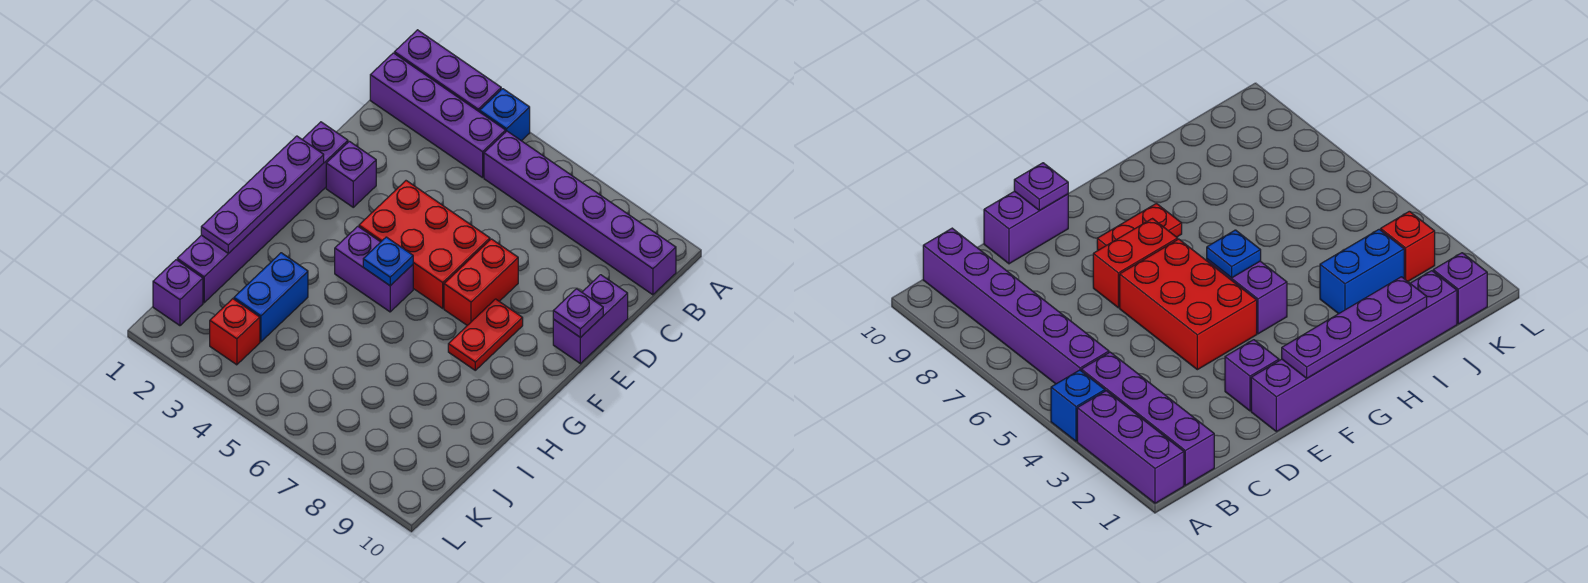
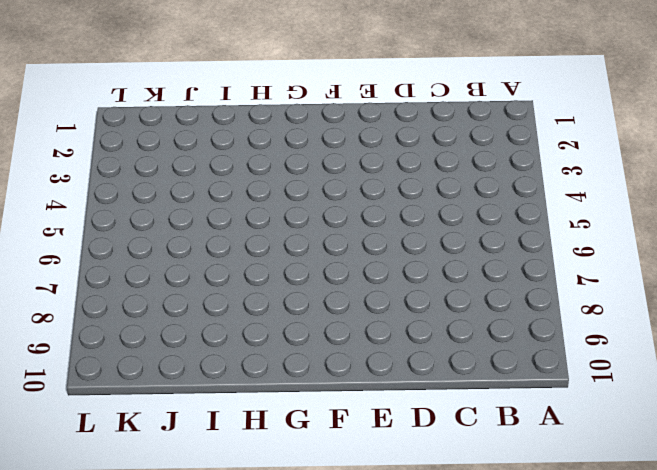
none -> purple brick A1:A3 level 1
none -> blue brick A4 level 1
none -> purple brick B1:B4 level 1

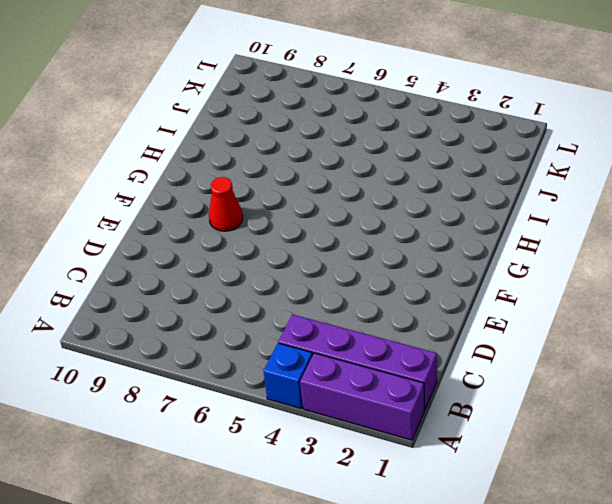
red cone F8 level 1 -> red plate F8:G8 level 1
none -> purple brick B5:B10 level 1
none -> purple brick D10:E10 level 1
none -> purple brick E1:J1 level 1

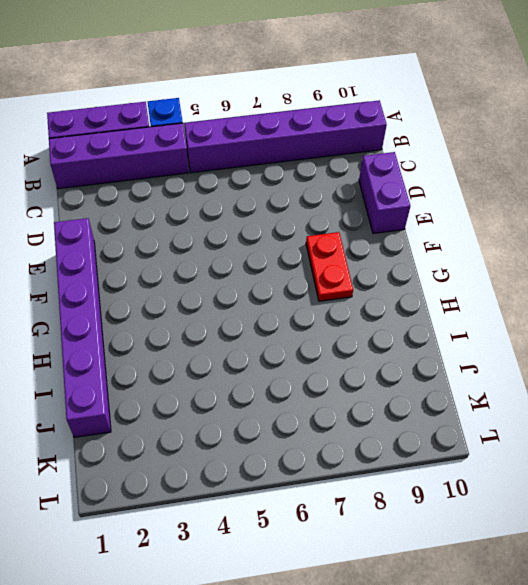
none -> purple brick E2 level 1
none -> red brick E4:F6 level 1
none -> red brick E7:F7 level 1

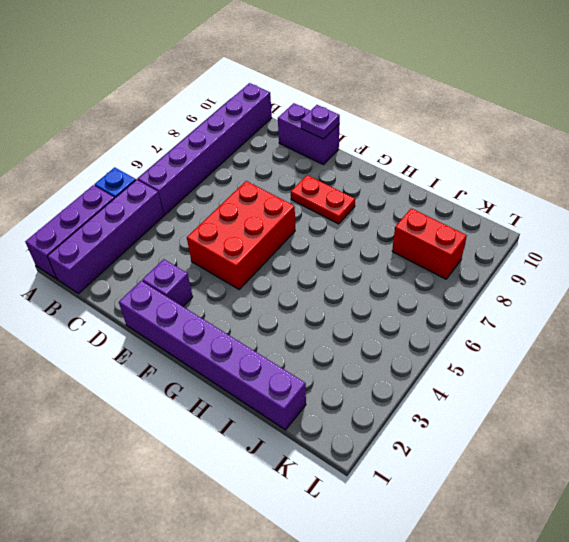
red brick J8:K8 level 1 -> red brick E7:F7 level 1
none -> purple brick G4:G5 level 1
none -> blue brick I3:J3 level 1
none -> purple brick K1 level 1

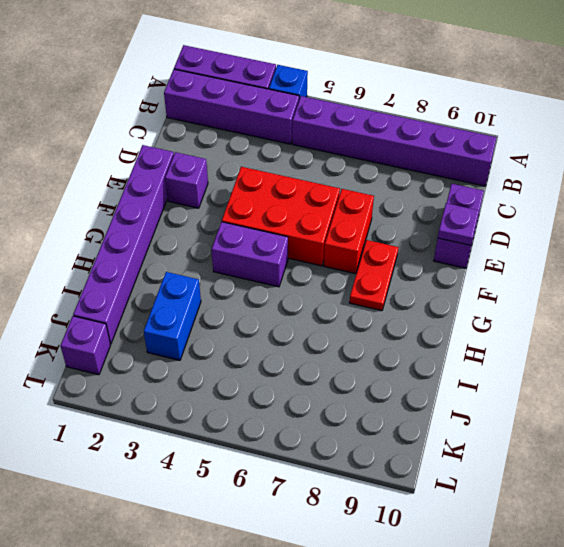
none -> red brick K3 level 1
none -> purple plate F1:I1 level 2
none -> blue plate G5 level 2

